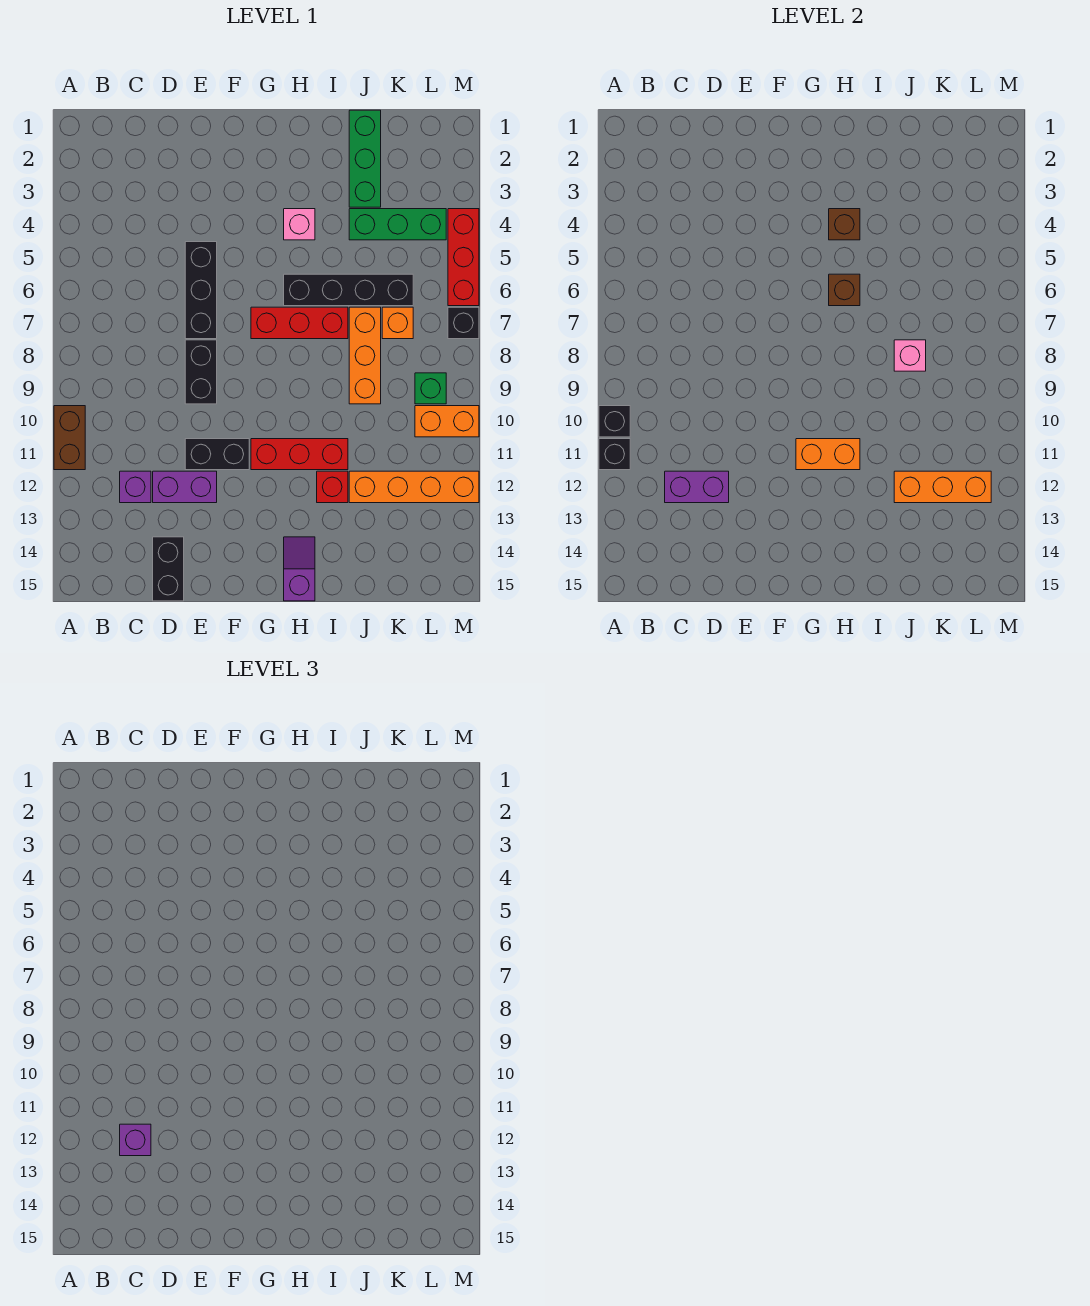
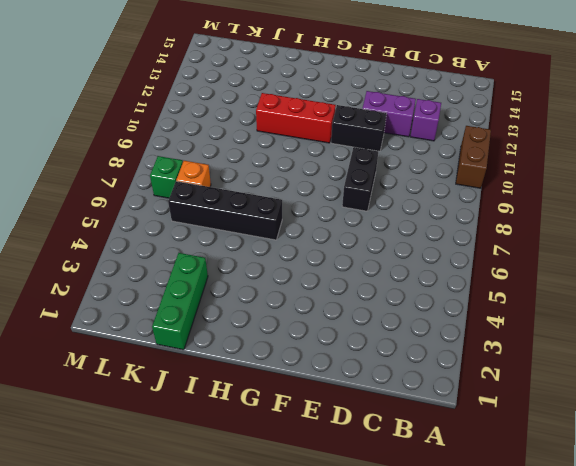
green brick L7 level 1 -> green brick L9 level 1
none -> black brick D14:D15 level 1
none -> black brick E5:E7 level 1
none -> red brick G7:I7 level 1
none -> pink brick H4 level 1

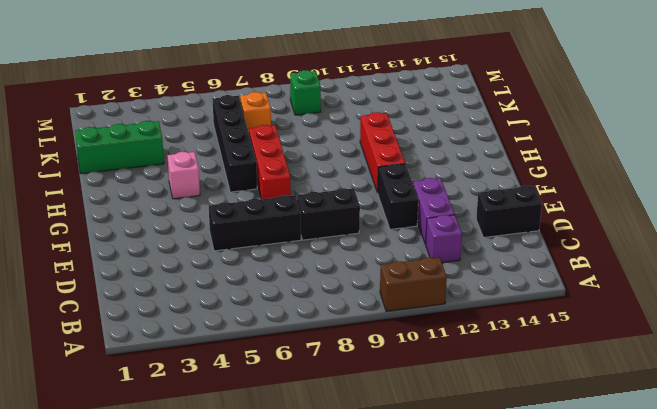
none -> purple slope H14:H15 level 1 top 15
none -> red brick I12 level 1
none -> green brick J4:L4 level 1
none -> orange brick J7:J9 level 1

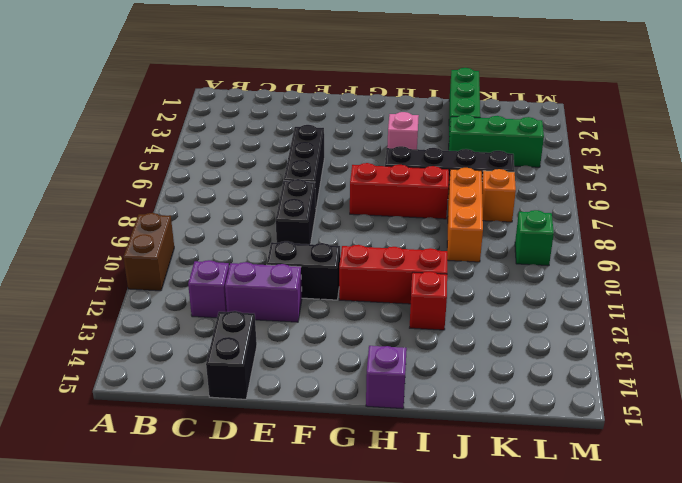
none -> orange brick J12:M12 level 1
none -> orange brick L10:M10 level 1
none -> red brick M4:M6 level 1
none -> black brick M7 level 1

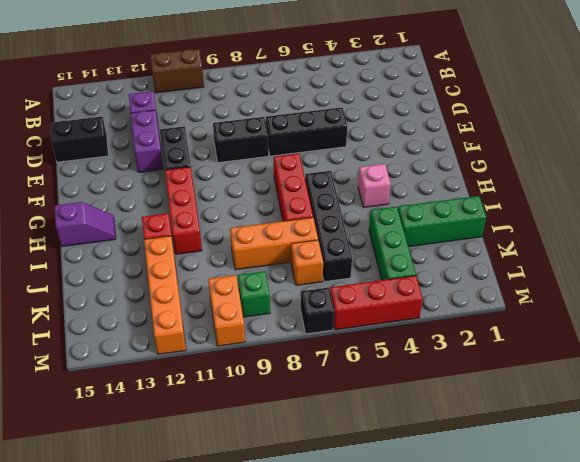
none -> black brick A10 level 2
none -> black brick A11 level 2
none -> purple brick C12:D12 level 2
none -> orange brick G11:H11 level 2

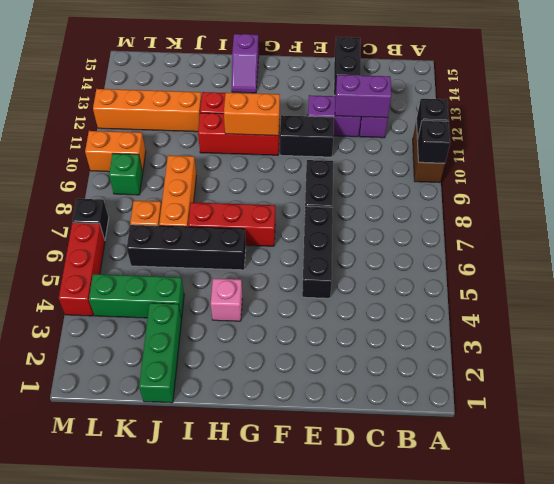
none -> brown brick H4 level 2
none -> brown brick H6 level 2
none -> pink brick J8 level 2
none -> orange brick J12:L12 level 2

